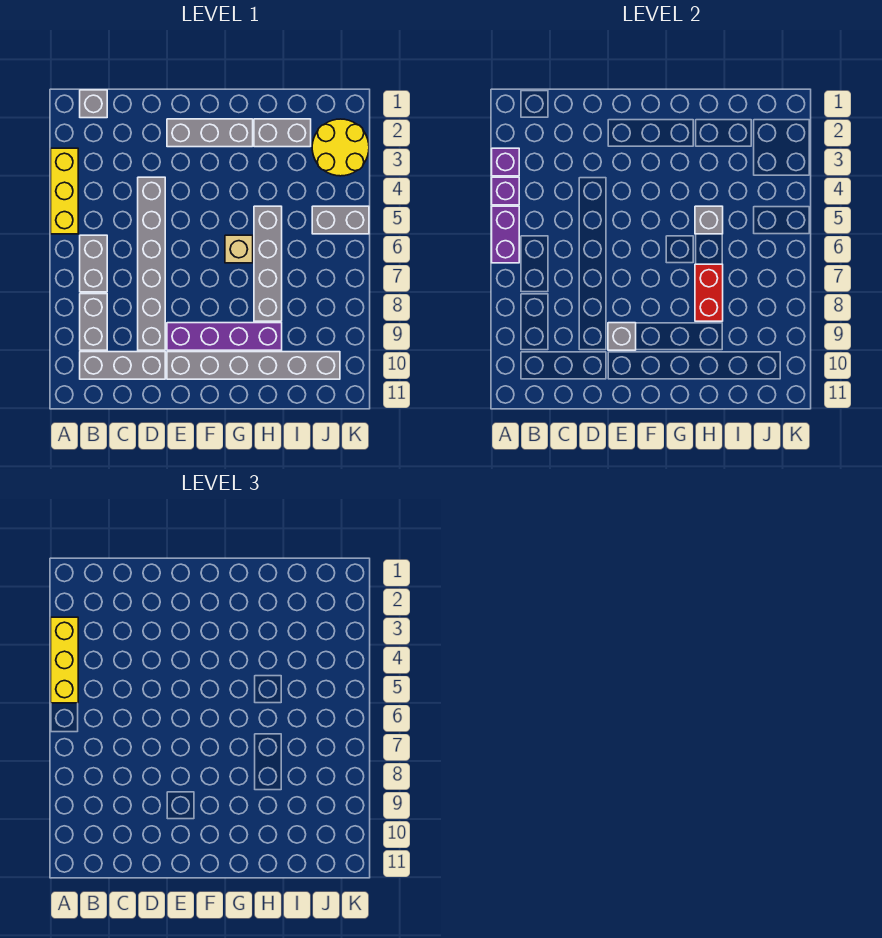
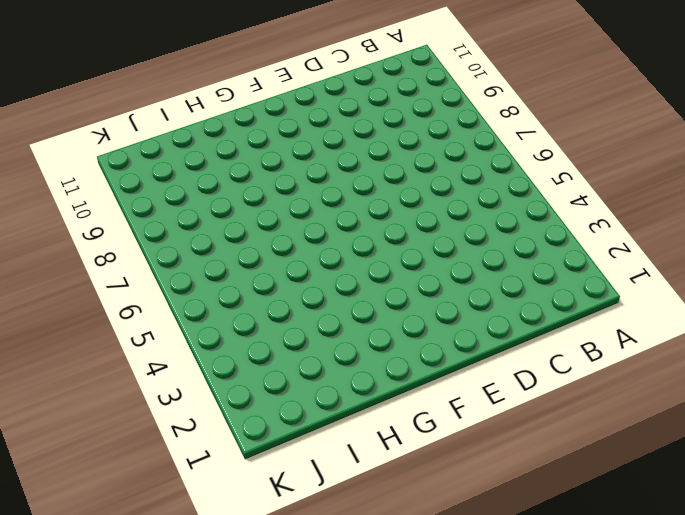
none -> yellow brick A3:A5 level 1
none -> grey brick B1 level 1
none -> grey brick B6:B7 level 1

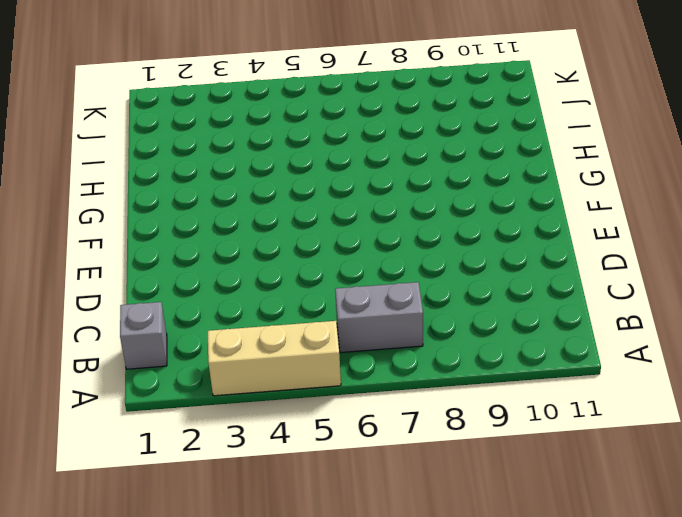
tan brick A3:A5 level 1 -> yellow brick A3:A5 level 1
none -> grey brick B8:B9 level 1
none -> grey brick B10:D10 level 1
none -> grey brick D4:D9 level 1

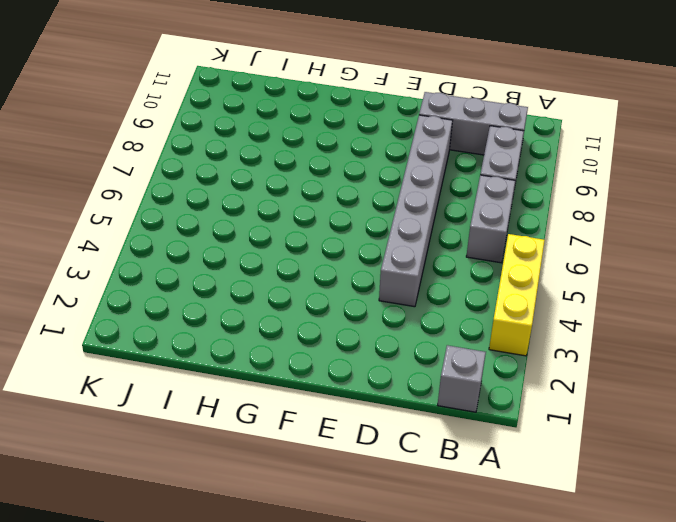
none -> grey brick E2:G2 level 1
none -> purple brick E9:H9 level 1
none -> grey brick E10:J10 level 1

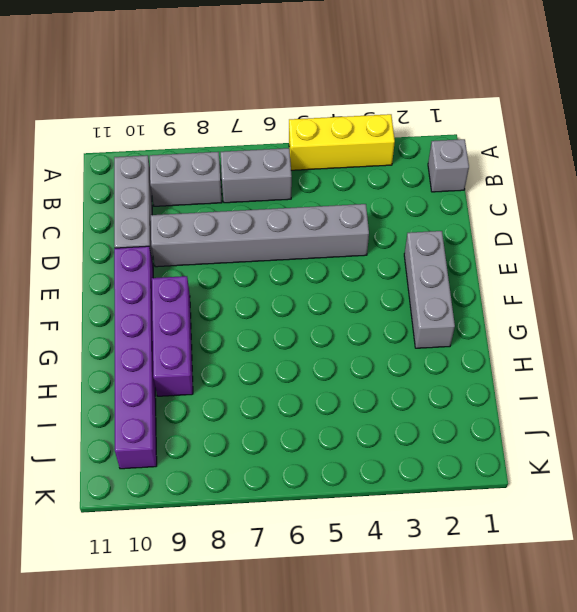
purple brick E10:J10 level 1 -> grey brick E10:J10 level 1
purple brick F9:H9 level 1 -> purple brick E9:H9 level 1
none -> tan brick G6 level 1
none -> grey brick H2:I2 level 1
none -> grey brick H5:H8 level 1

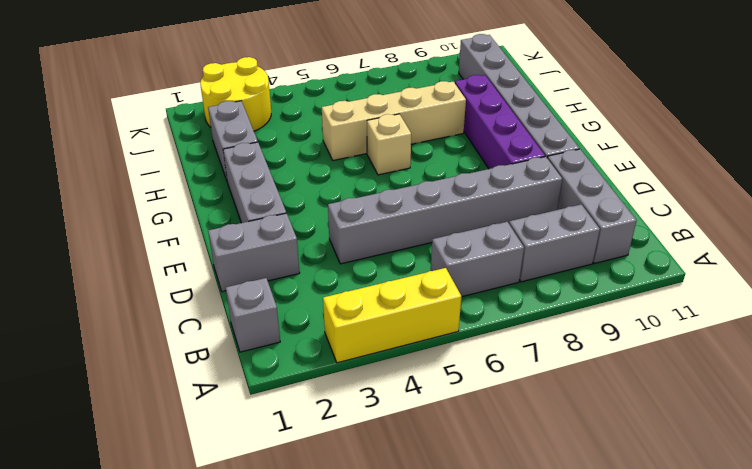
grey brick D1:D2 level 1 -> grey brick J5:K5 level 1
tan brick H5:H8 level 1 -> grey brick H5:H8 level 1
none -> purple brick A3 level 2
none -> purple brick A4 level 2
none -> purple brick A5:A6 level 2

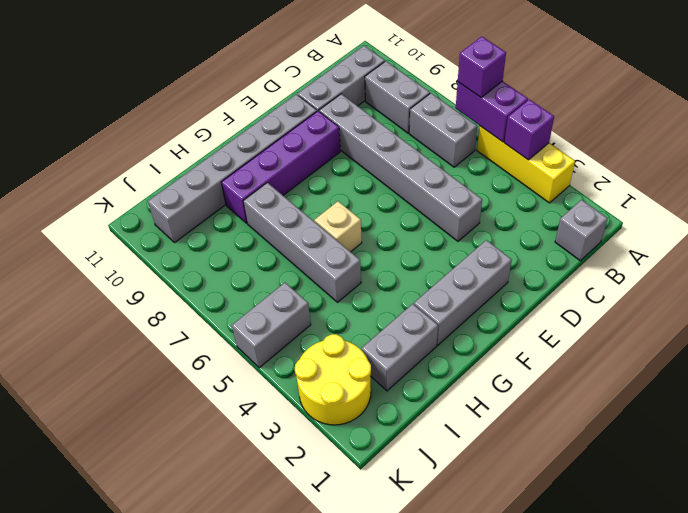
purple brick A6 level 3 -> purple brick A3 level 2
none -> grey brick E9 level 2
none -> grey brick H5 level 2
none -> red brick H7:H8 level 2

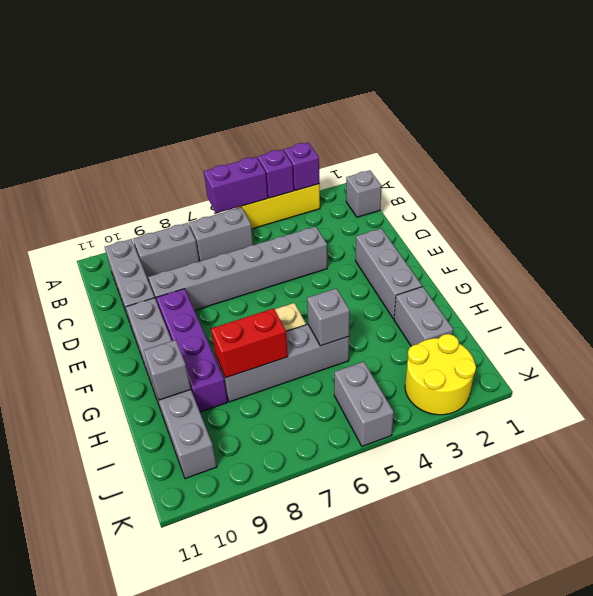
grey brick H10 level 2 -> grey brick E9 level 2
none -> yellow brick A3:A5 level 3

